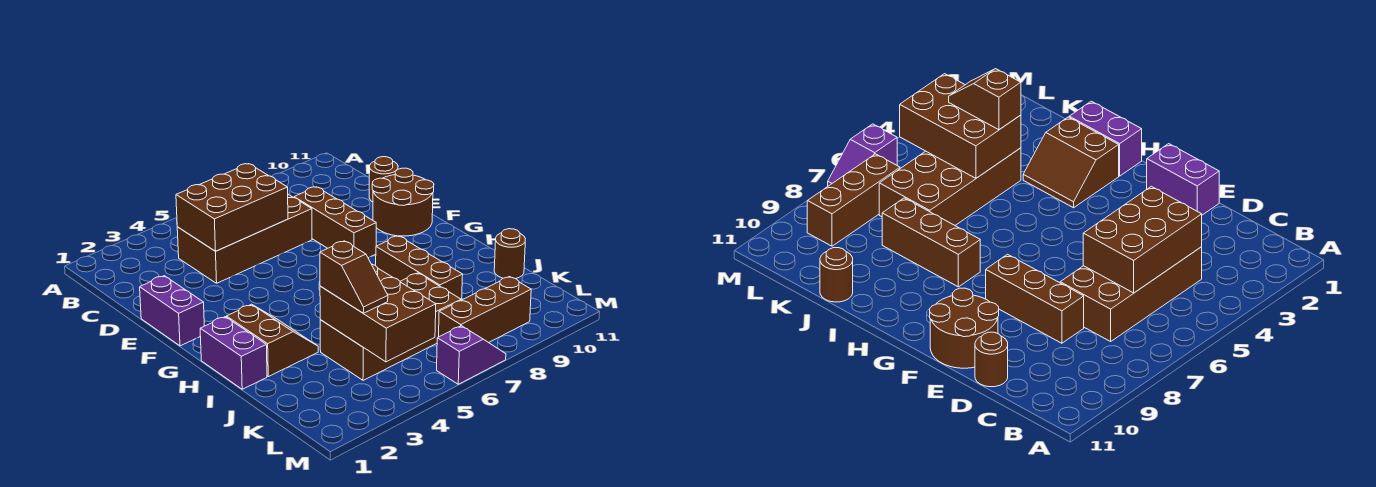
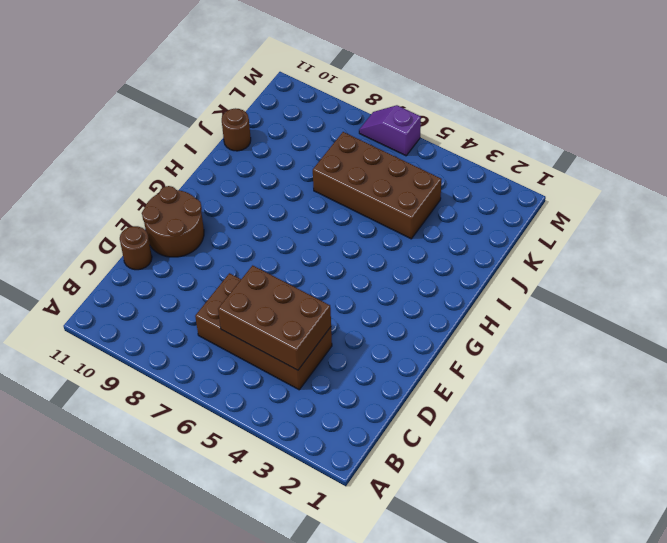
none -> brown brick D8:F8 level 1
none -> purple brick E1:F1 level 1
none -> purple brick H1:I1 level 1

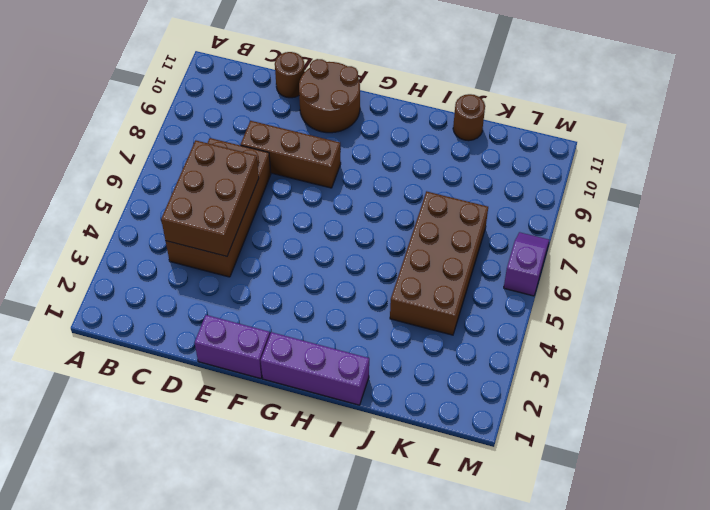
purple brick G1:I1 level 1 -> purple brick H1:I1 level 1
none -> brown slope H2:I3 level 1 top 2
none -> brown brick H8:J8 level 1
none -> brown brick L7:L9 level 1

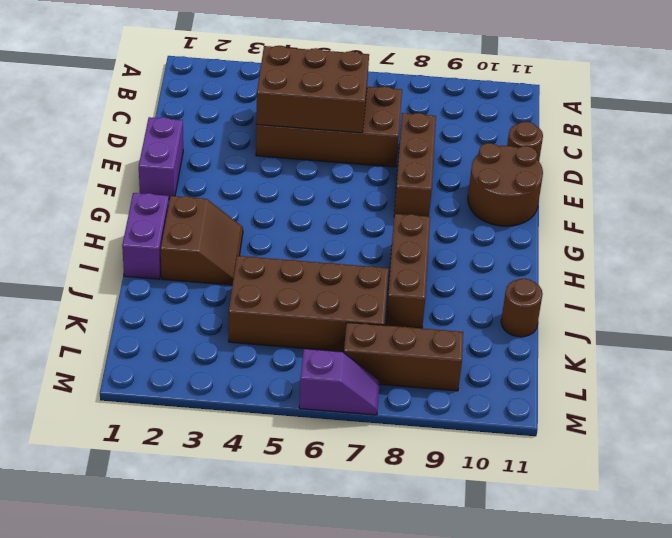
none -> brown brick J4:L5 level 2
none -> brown slope J4:K4 level 3 top J

